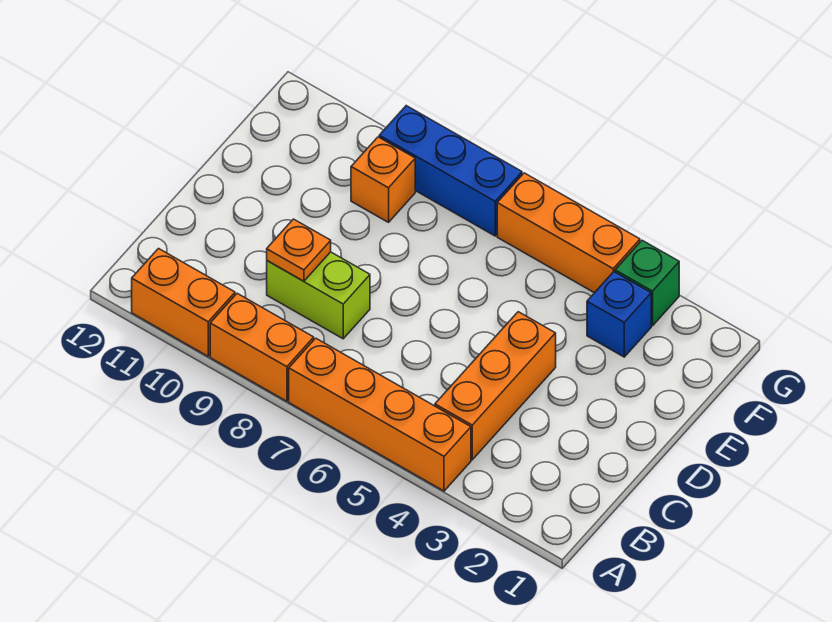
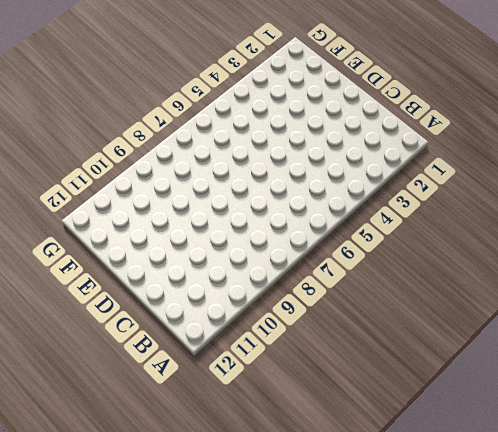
none -> orange brick A4:A7 level 1
none -> orange brick A8:A9 level 1

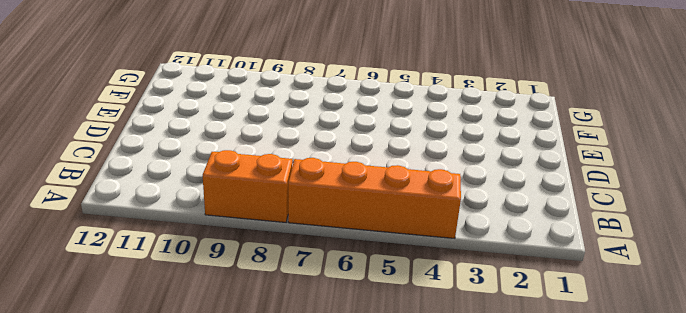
none -> orange brick A10:A11 level 1
none -> orange brick B4:D4 level 1

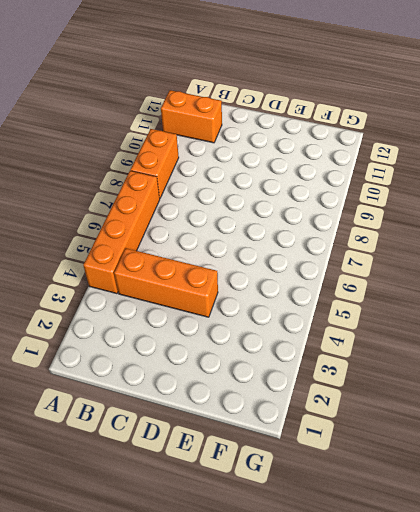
orange brick A11:B11 level 1 -> orange brick A10:A11 level 1
none -> lime brick C8:C9 level 1
none -> blue brick F3 level 1

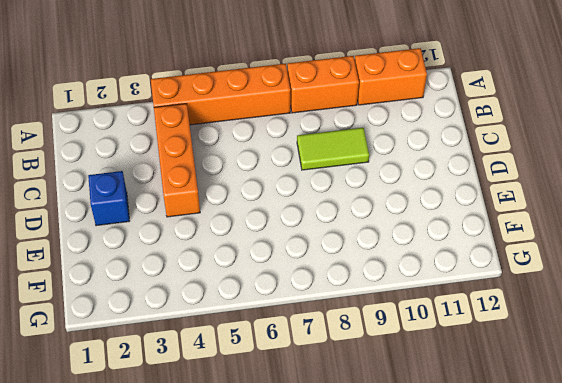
lime tile C8:C9 level 1 -> lime brick C8:C9 level 1
blue brick D2 level 1 -> blue brick F3 level 1
none -> orange brick F9 level 1
none -> green brick G3 level 1

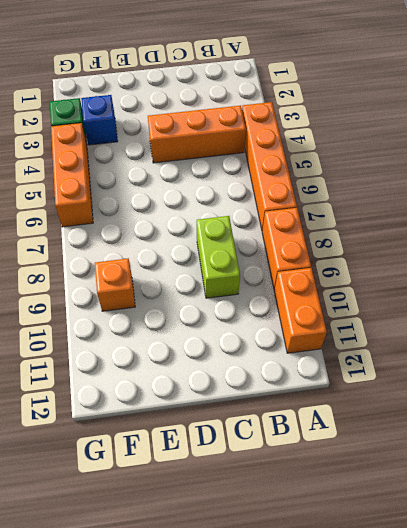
none -> blue brick G7:G9 level 1
none -> orange plate C9 level 2

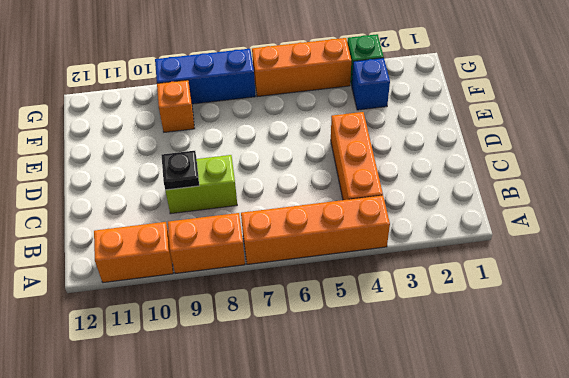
black plate C9 level 2 -> orange plate C9 level 2

